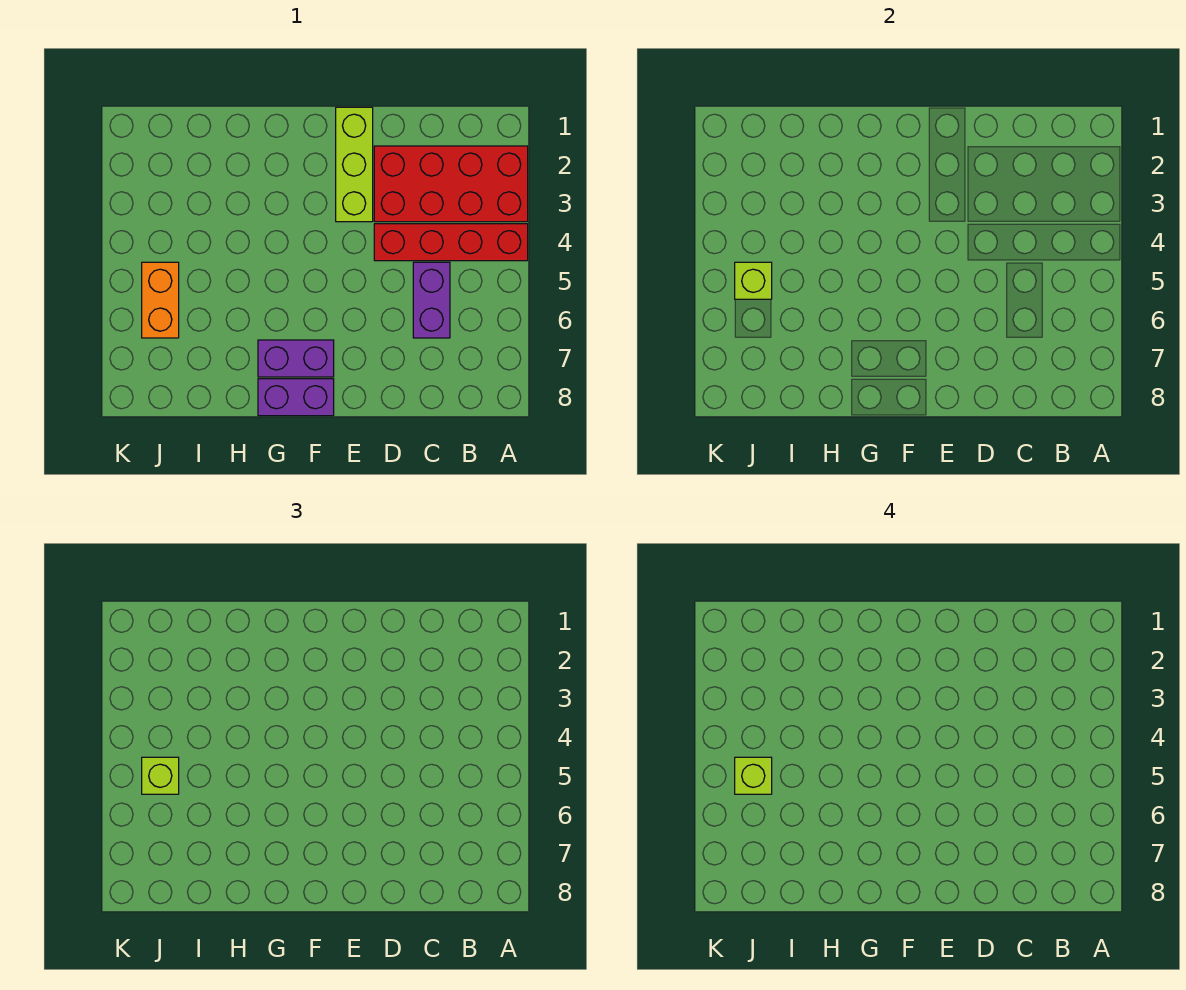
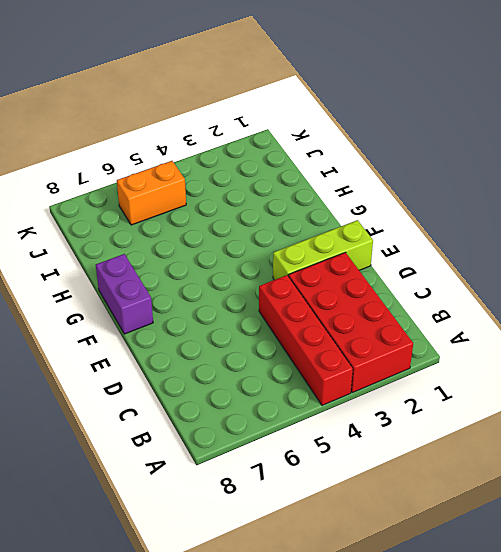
none -> purple brick C5:C6 level 1
none -> purple brick F7:G7 level 1

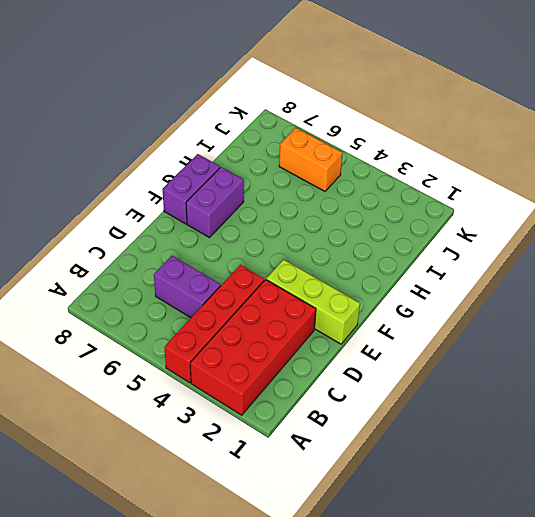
none -> lime brick J5 level 2
none -> lime brick J5 level 3

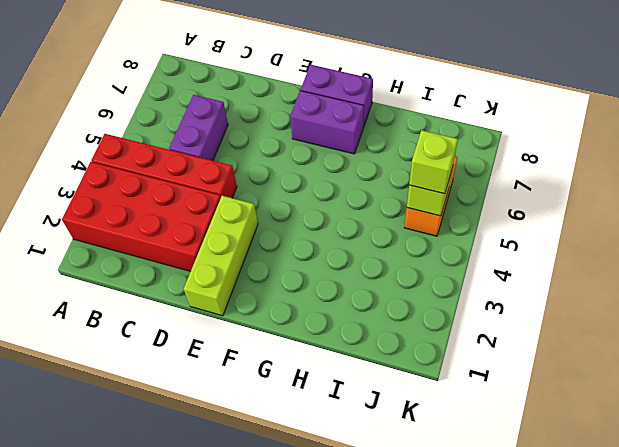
none -> lime brick J5 level 4

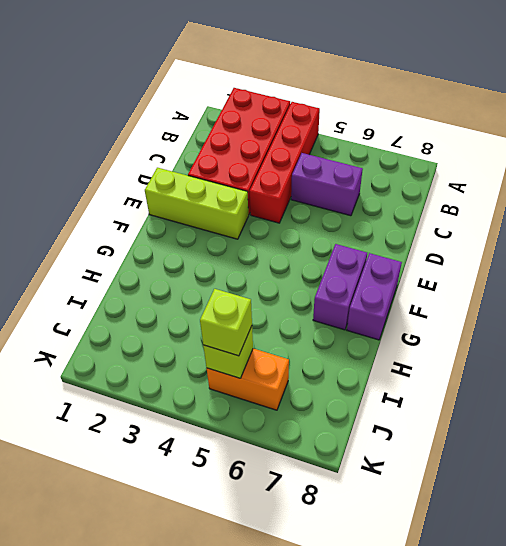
none -> lime brick J5 level 4

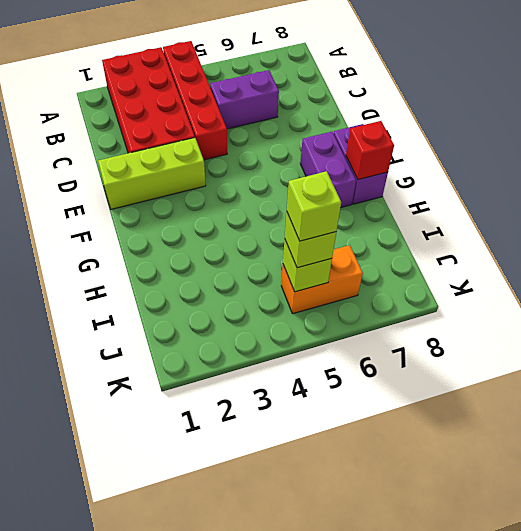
red brick G8 level 2 -> none

